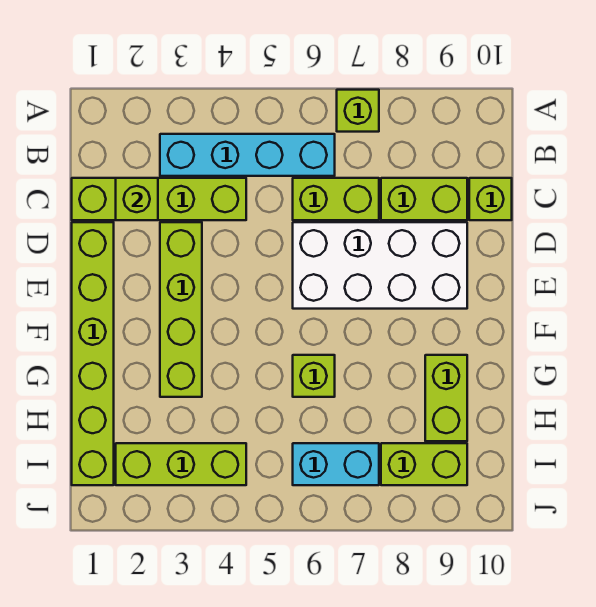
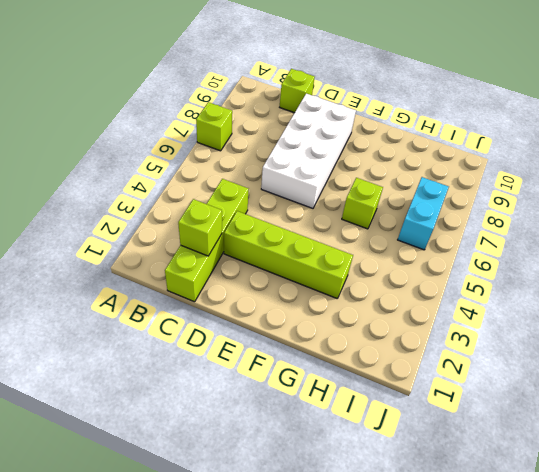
none -> cyan brick B3:B6 level 1
none -> lime brick C6:C7 level 1
none -> lime brick C8:C9 level 1

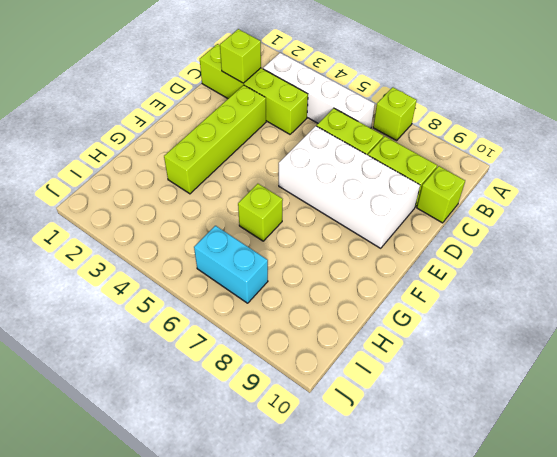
white brick B3:B6 level 1 -> cyan brick B3:B6 level 1
none -> lime brick D1:I1 level 1
none -> lime brick G9:H9 level 1
none -> lime brick I2:I4 level 1

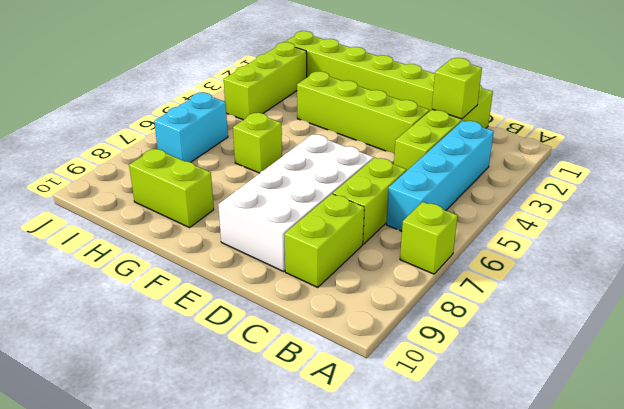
none -> lime brick C10 level 1
none -> lime brick I8:I9 level 1

